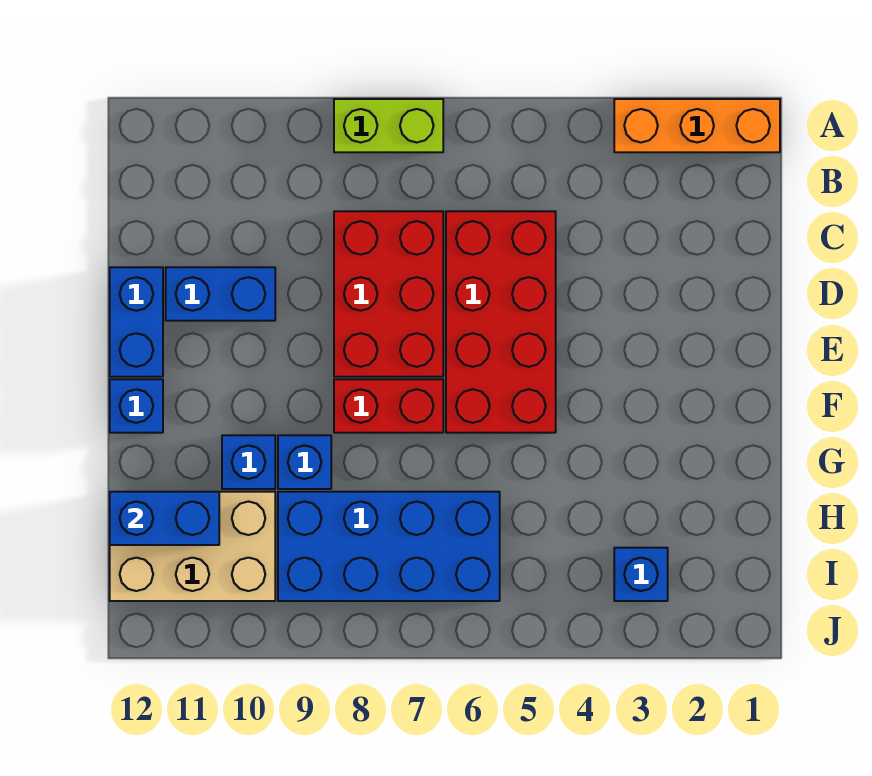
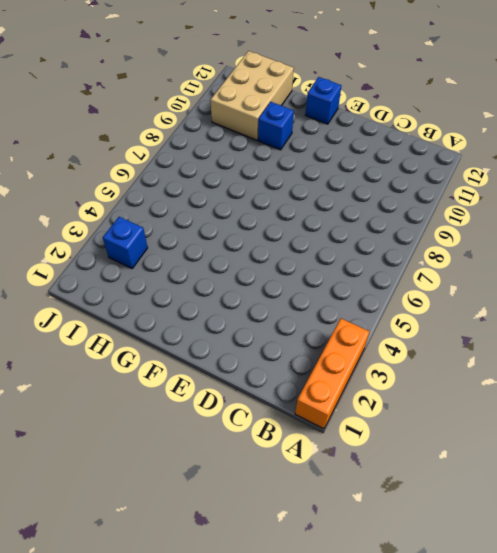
none -> lime brick A7:A8 level 1
none -> red brick C5:F6 level 1
none -> red brick C7:E8 level 1

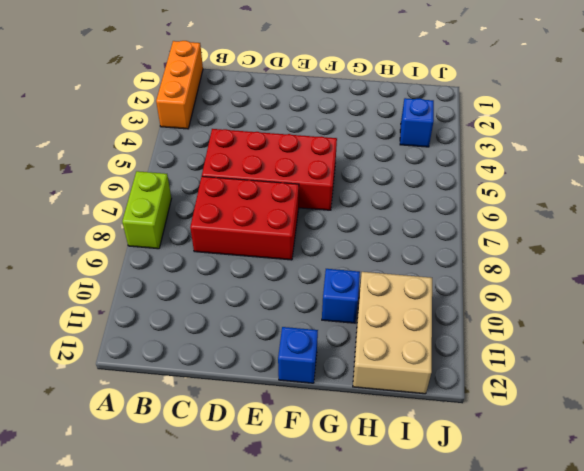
none -> blue brick D10:D11 level 1
none -> blue brick D12:E12 level 1
none -> red brick F7:F8 level 1

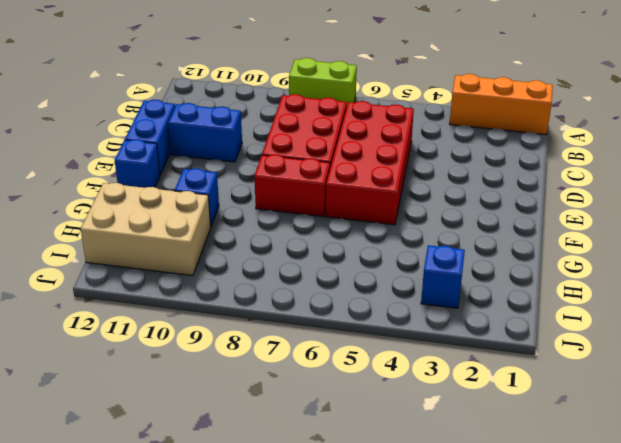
none -> blue brick G9 level 1
none -> blue brick H6:I9 level 1
none -> blue brick H11:H12 level 2

